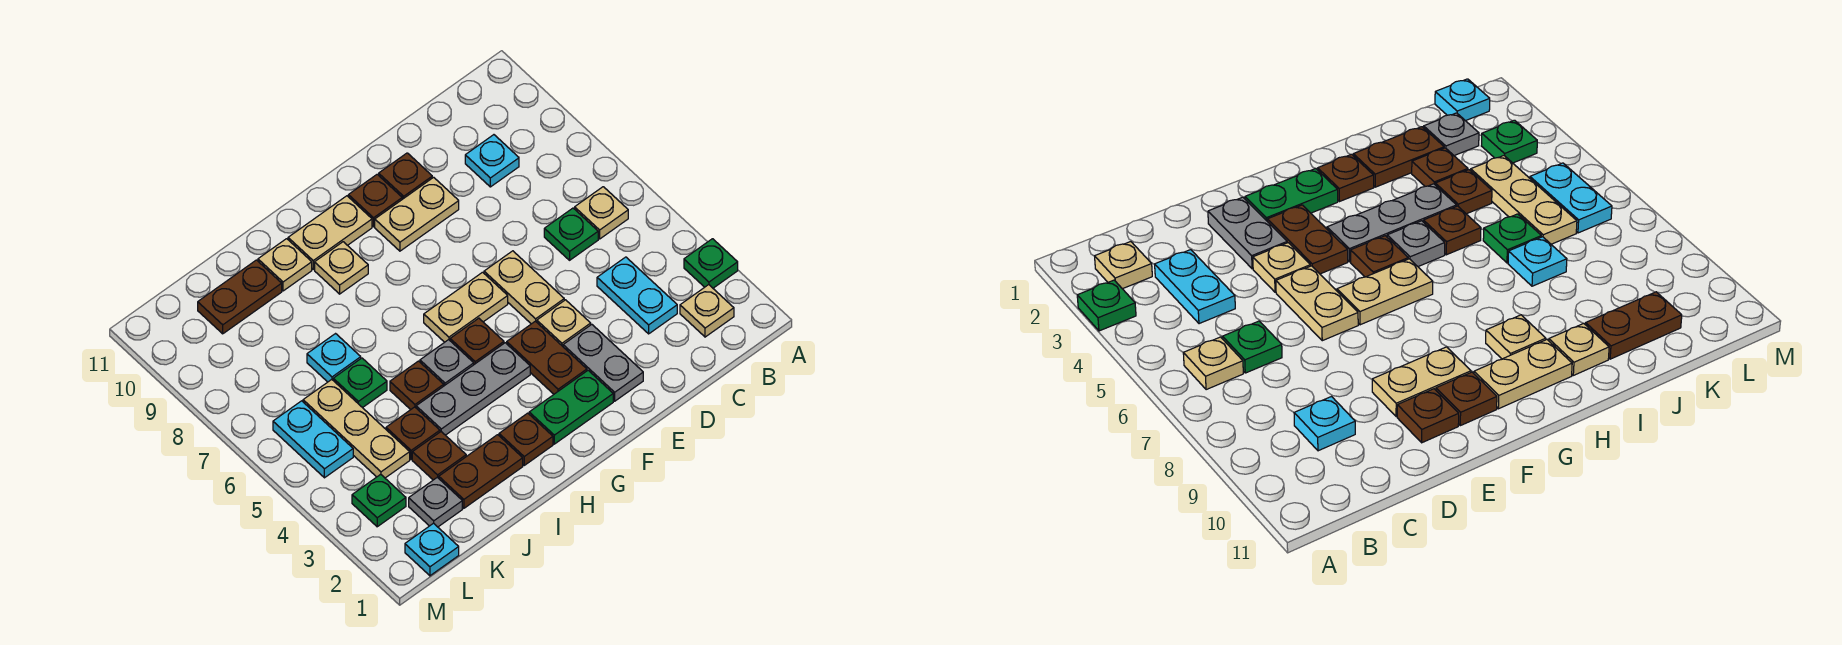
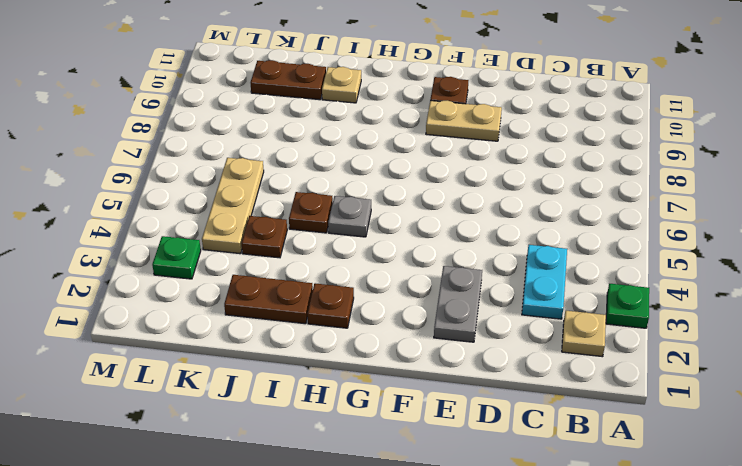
none -> tan plate B6 level 1
none -> green plate C6 level 1
none -> cyan plate C9 level 1
none -> tan plate E4 level 1

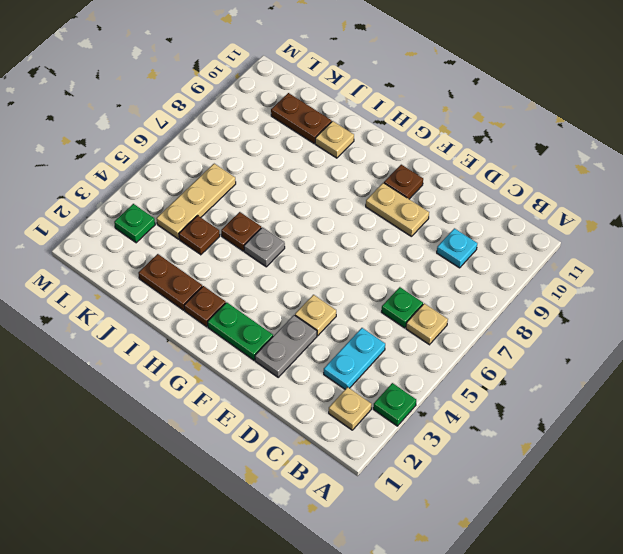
none -> tan plate E5:E6 level 1
none -> brown plate E10 level 1
none -> brown plate F3:F4 level 1
none -> tan plate F6:G6 level 1

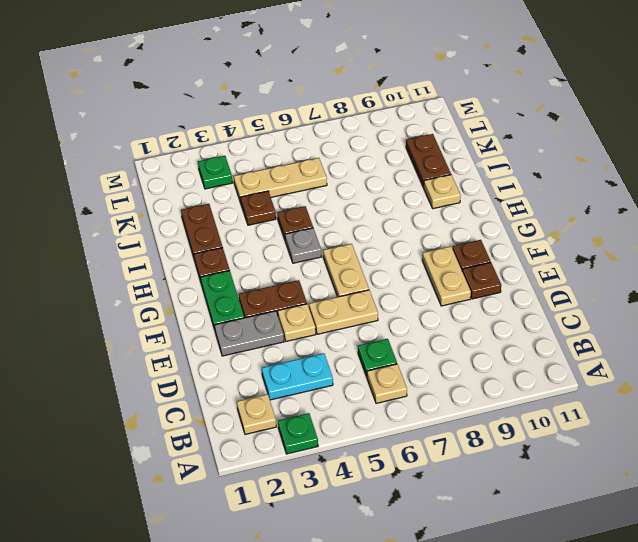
none -> cyan plate C9 level 1
none -> grey plate G4:I4 level 1
none -> brown plate G5 level 1
none -> tan plate G10:H10 level 1

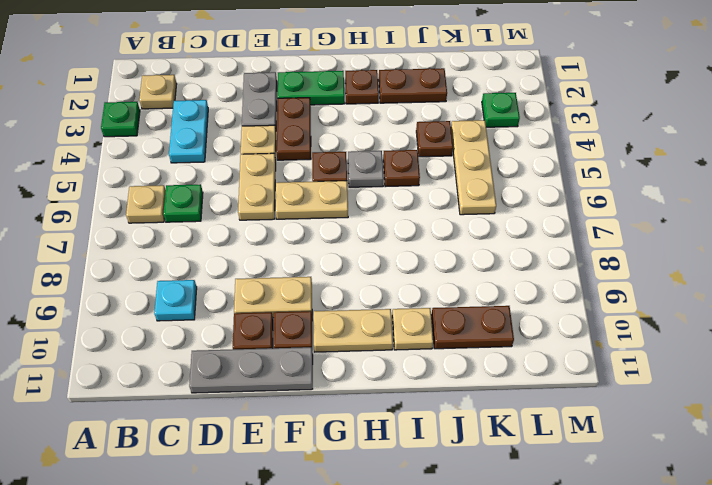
grey plate D11:F11 level 1 -> grey plate G4:I4 level 1
none -> tan plate H9 level 1
none -> brown plate J3 level 1
none -> green plate J6 level 1
none -> cyan plate J7 level 1

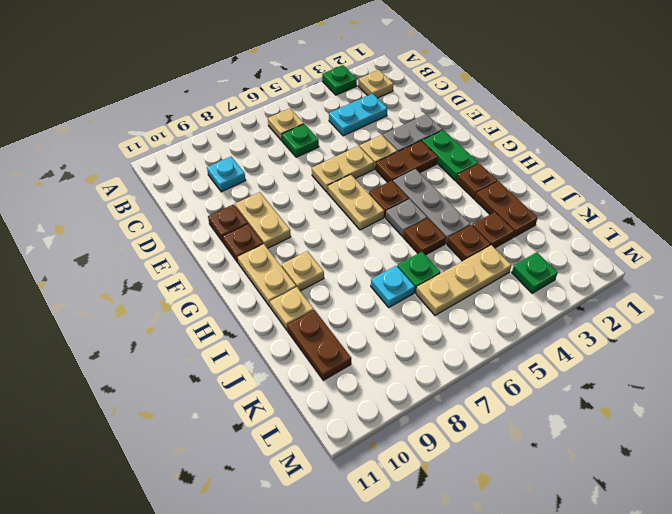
none -> grey plate K2 level 1
none -> cyan plate L1 level 1
none -> cyan plate L5:L6 level 1

